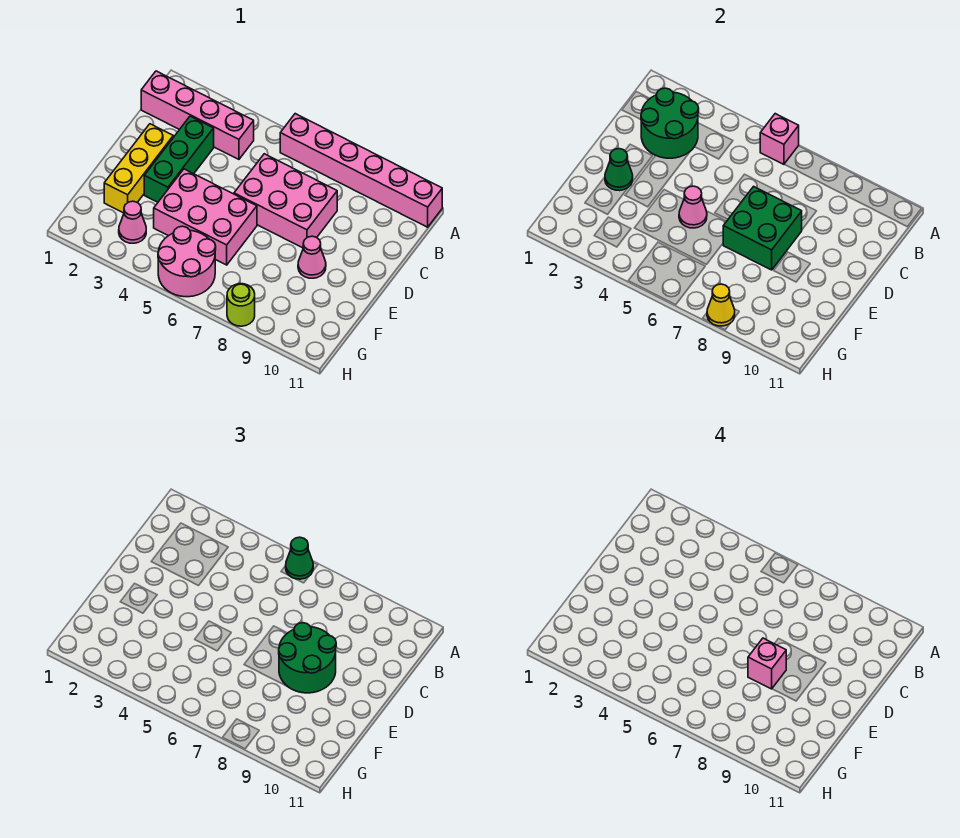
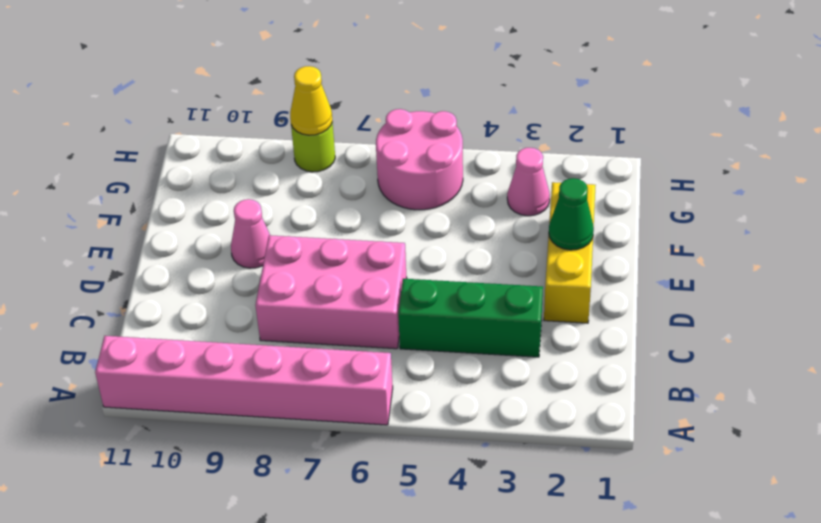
green brick C3:C5 level 1 -> green brick C3:E3 level 1
none -> pink brick B1:B4 level 1
none -> pink brick E4:F6 level 1
none -> pink brick A6 level 2

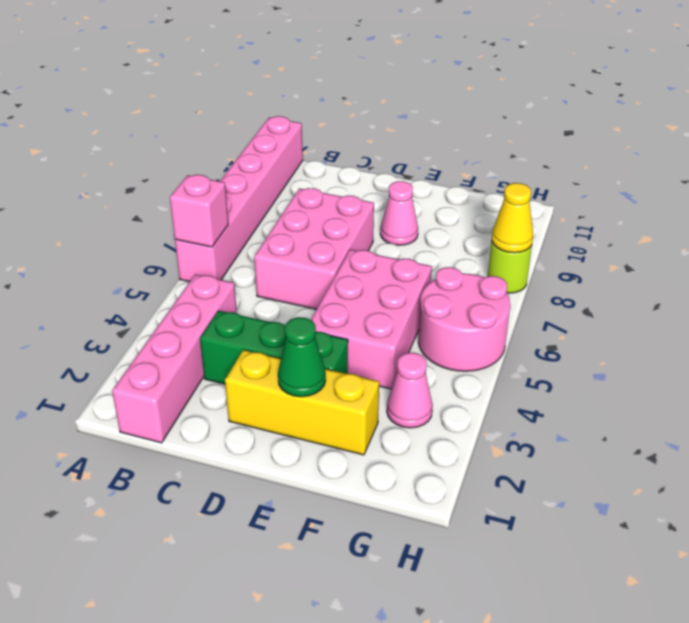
none -> green round brick B2:C3 level 2
none -> green brick D7:E8 level 2
none -> pink cone E5 level 2

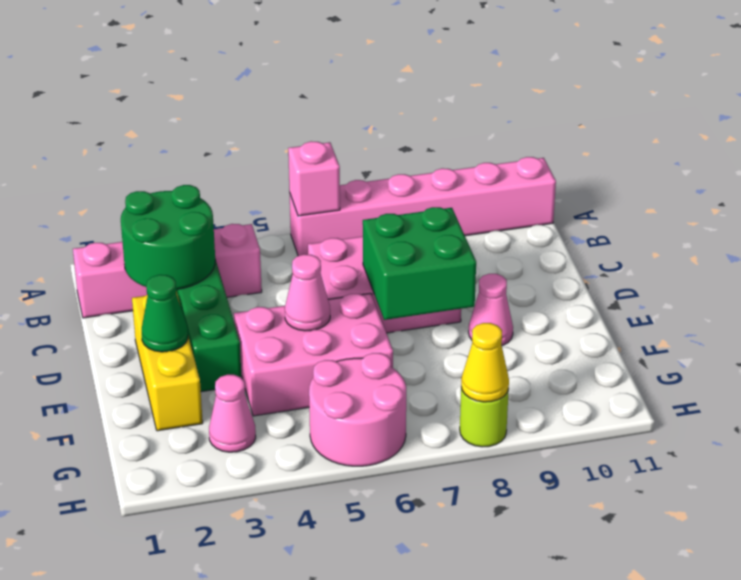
none -> green cone A6 level 3
none -> green round brick D8:E9 level 3
none -> pink brick E8 level 4

